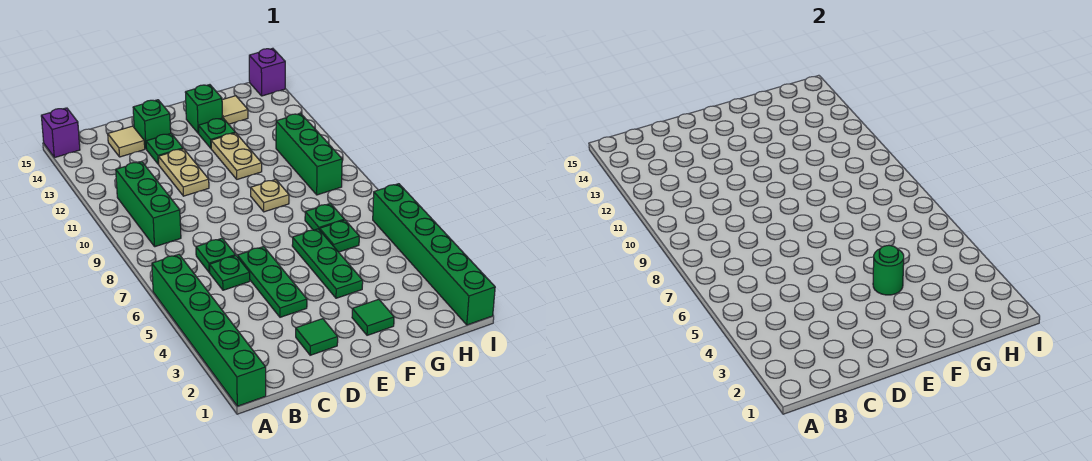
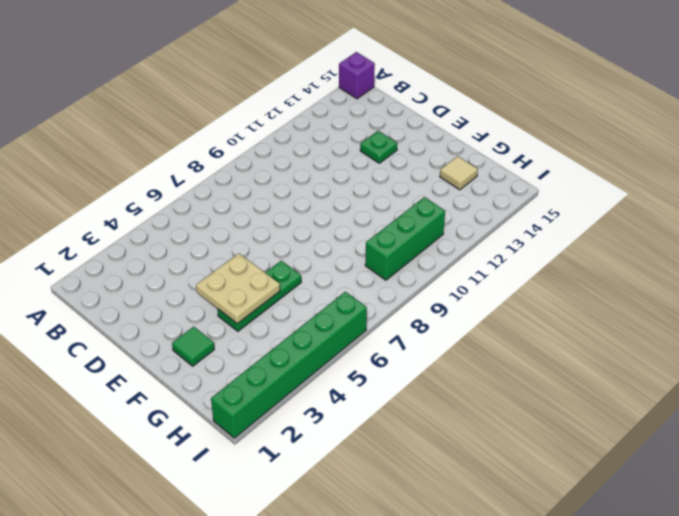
tan plate E4:F5 level 2 -> green round brick F4 level 2
none -> green brick A1:A6 level 1
none -> green brick B9:B11 level 1
none -> green plate C6 level 1

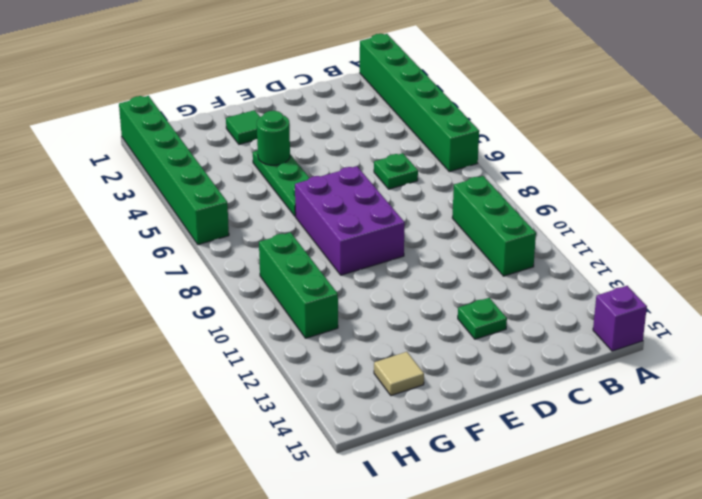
purple brick E7:F9 level 1 -> tan plate F9 level 1
none -> green plate C7 level 1
none -> tan tile C14 level 1
none -> green tile D2 level 1

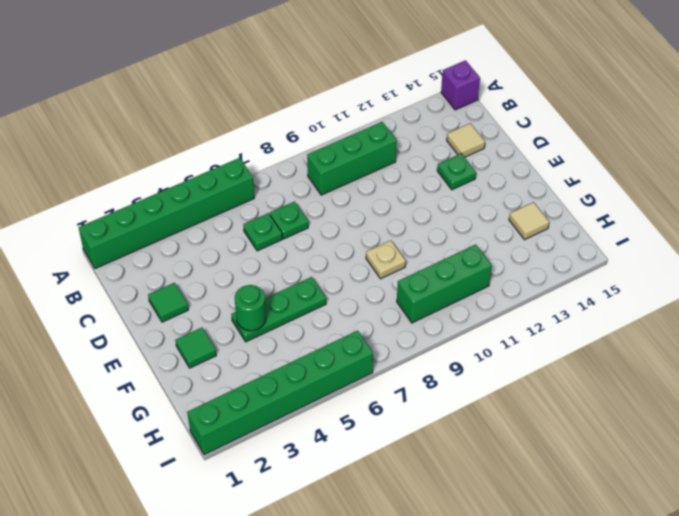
none -> green plate D4:D6 level 1
none -> tan plate D11:D12 level 1
none -> green brick D14 level 1

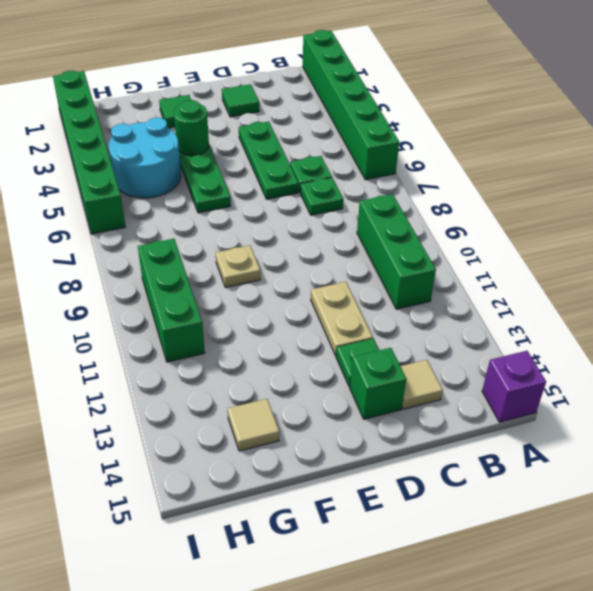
cyan round brick G4:H5 level 1 -> none
none -> tan plate F11:F12 level 1
none -> green plate F13 level 1
none -> green brick F14 level 1

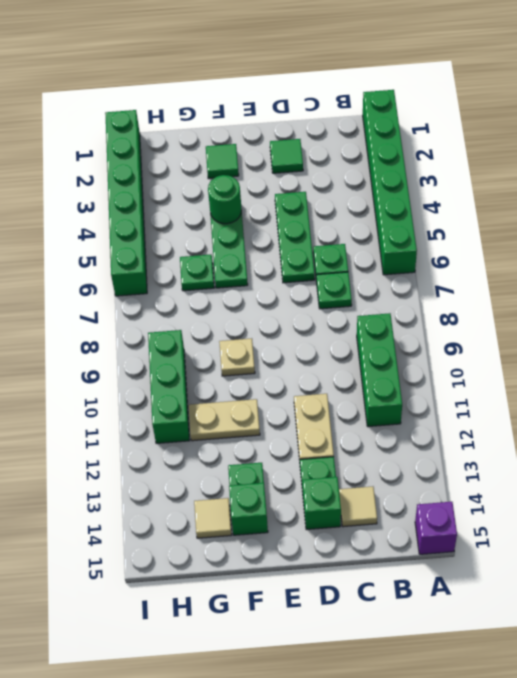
tan plate F11:G11 level 1 -> tan plate F11:F12 level 1
none -> green plate G7 level 1
none -> purple brick I15 level 1

